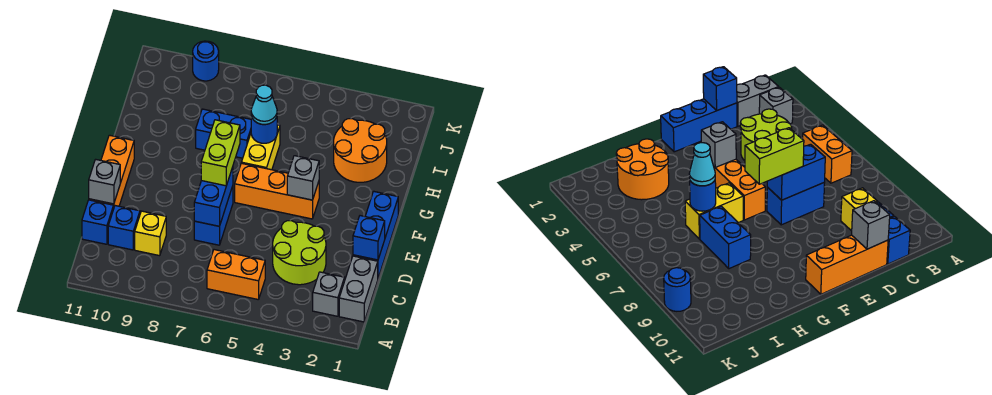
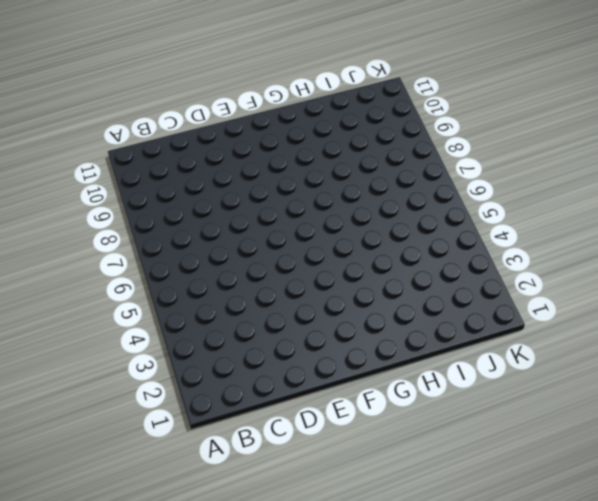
none -> grey brick B1:C1 level 1
none -> grey brick B2 level 1
none -> orange brick B5:B6 level 1

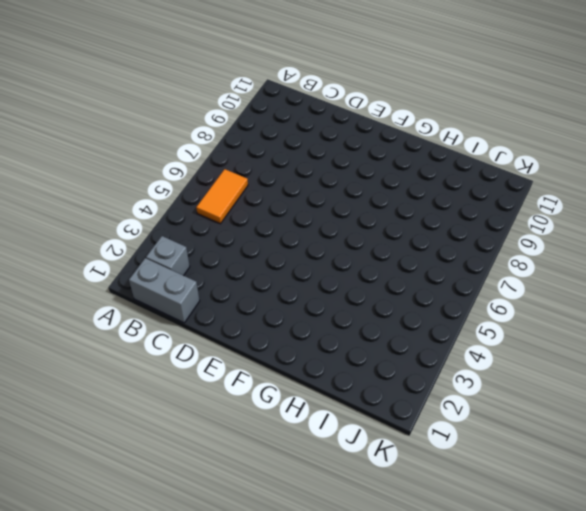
orange tile B5:B6 level 1 -> orange brick B5:B6 level 1
none -> lime round brick C3:D4 level 1
none -> yellow brick C9 level 1
none -> blue brick C10 level 1

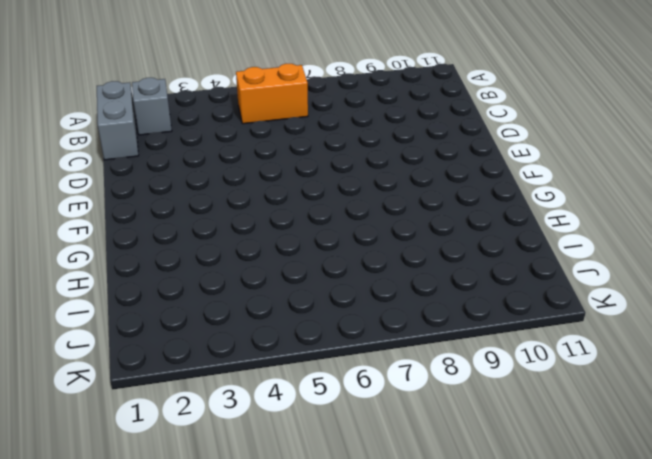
none -> lime round brick C3:D4 level 1
none -> yellow brick C9 level 1
none -> blue brick C10 level 1

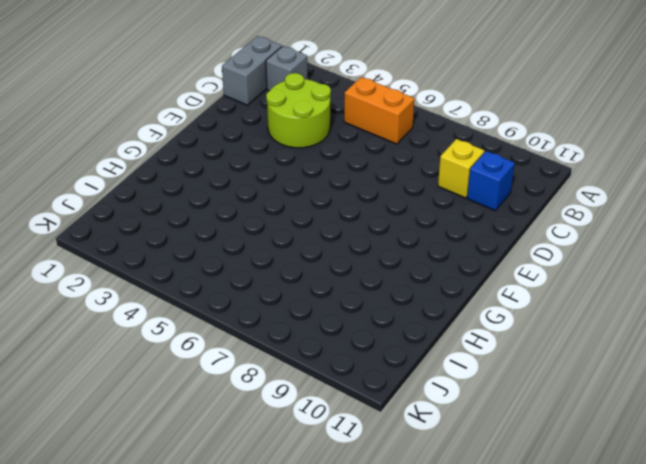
none -> blue brick C11 level 1
none -> blue brick D1:F1 level 1
none -> blue brick D7:E7 level 1

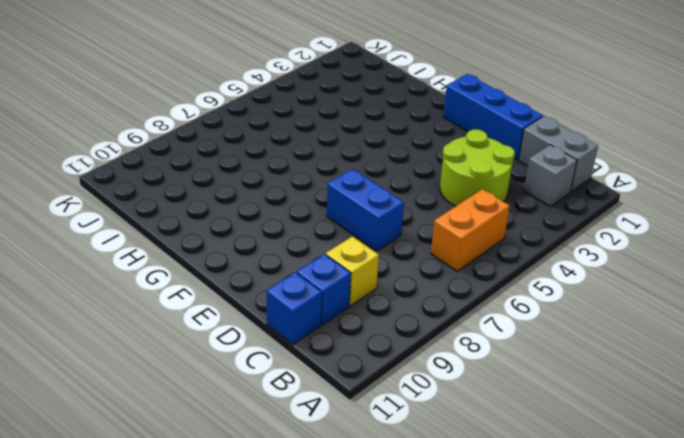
none -> orange brick D11:F11 level 1
none -> orange brick F4:F6 level 1
none -> yellow brick G6:H6 level 1

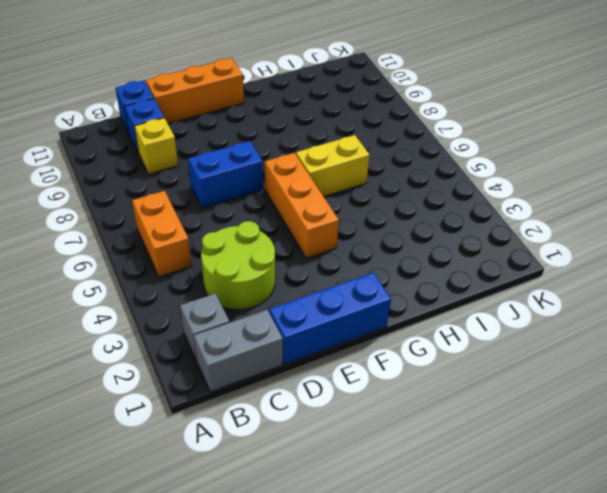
none -> orange round brick H2:I3 level 1
none -> blue brick H7:H8 level 1
none -> blue round brick K9 level 1

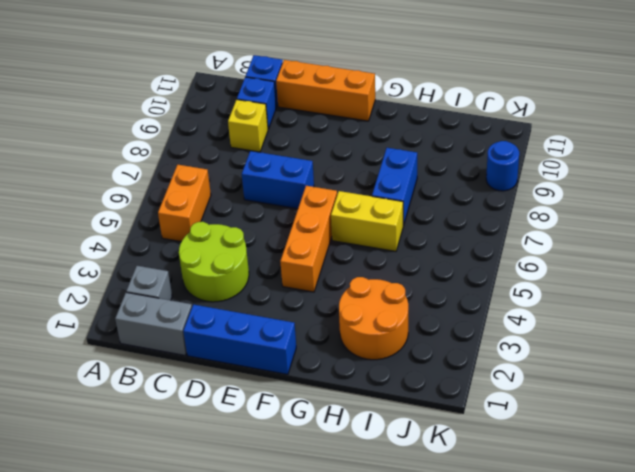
none -> blue brick D1 level 2
none -> blue brick D7:E7 level 2
none -> grey brick D11 level 2

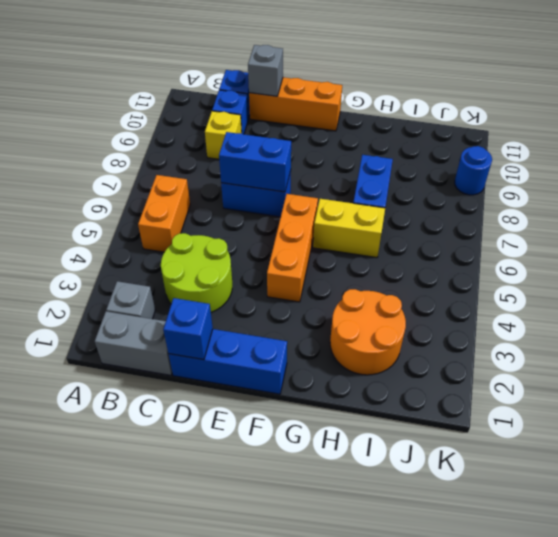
none -> grey brick F4 level 2
none -> blue round brick H6 level 2
none -> lime brick E7:F7 level 3

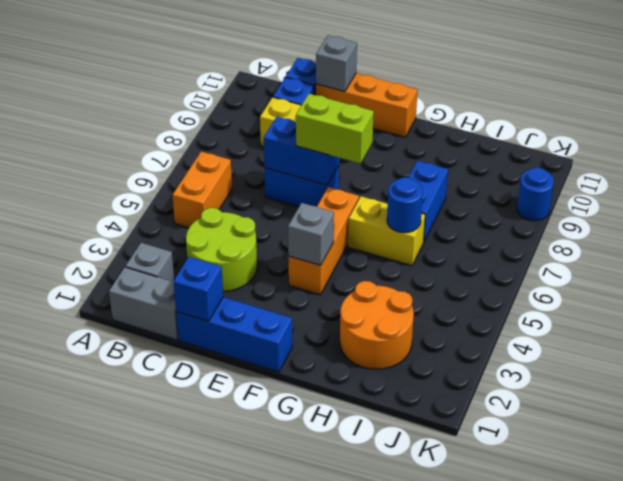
none -> cyan cone H6 level 3

